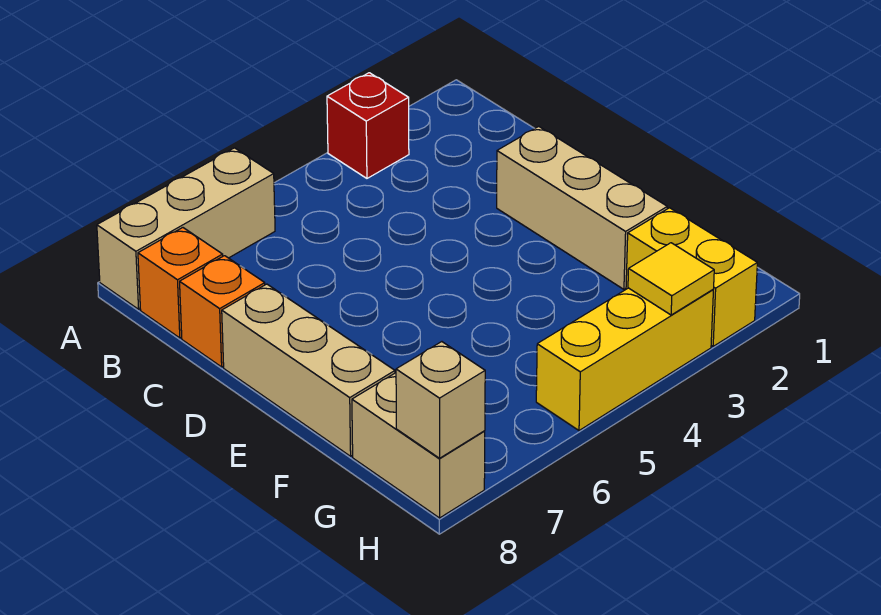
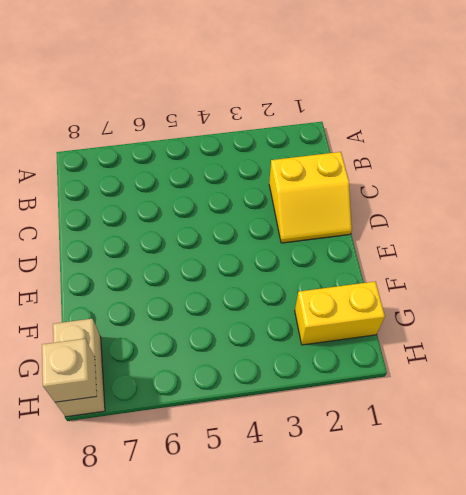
yellow slope C1:D2 level 1 top C -> tan brick D2:F2 level 1
yellow brick G1:G2 level 1 -> yellow brick G2:H2 level 1
none -> red brick A3 level 1
none -> tan brick A6:A8 level 1

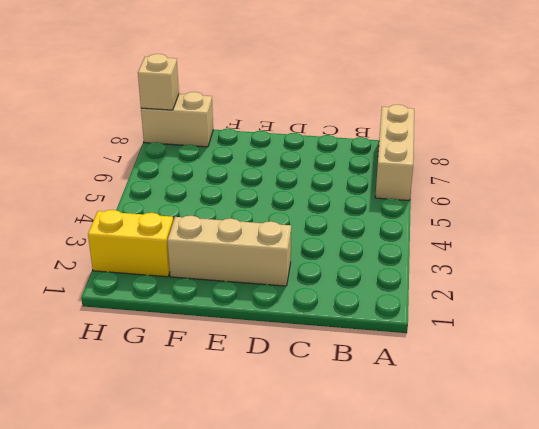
none -> red brick A3 level 1
none -> orange brick B8 level 1

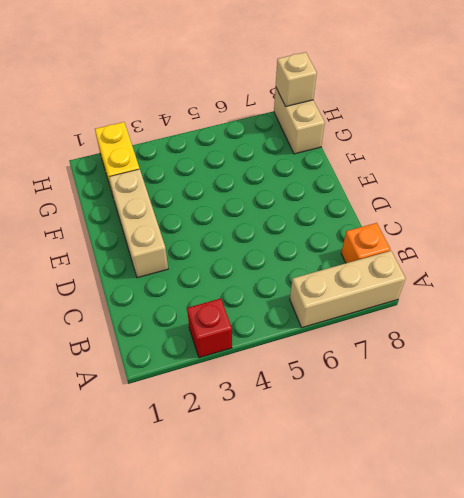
none -> orange brick C8 level 1
none -> tan brick D8:F8 level 1

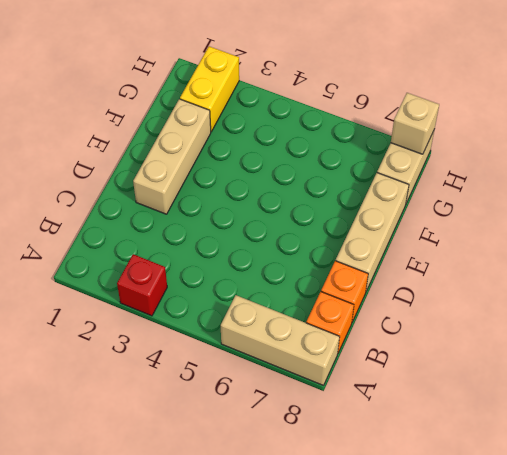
none -> yellow brick H3:H5 level 1
none -> yellow tile H3 level 2

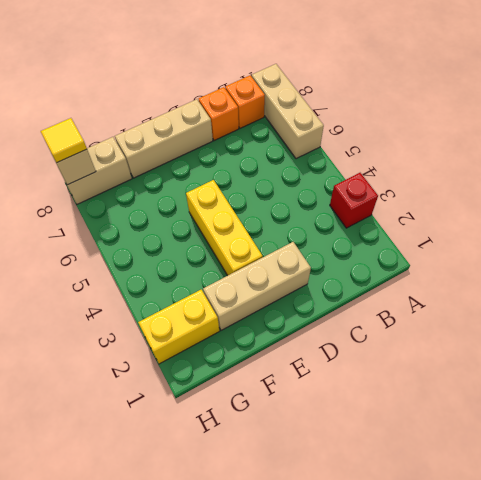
yellow brick E3:E5 level 1 -> yellow brick H3:H5 level 1
yellow tile H8 level 3 -> yellow tile H3 level 2

